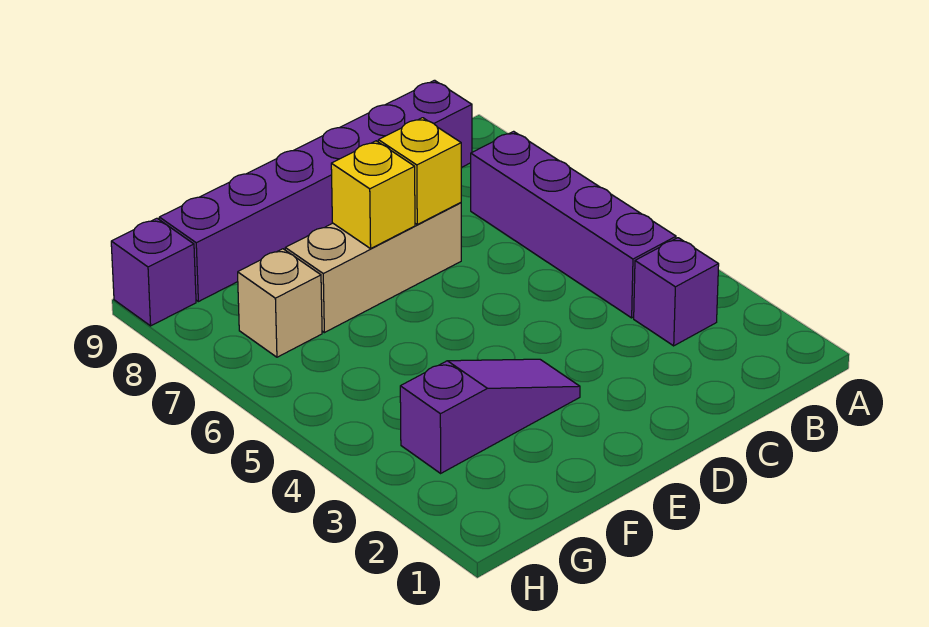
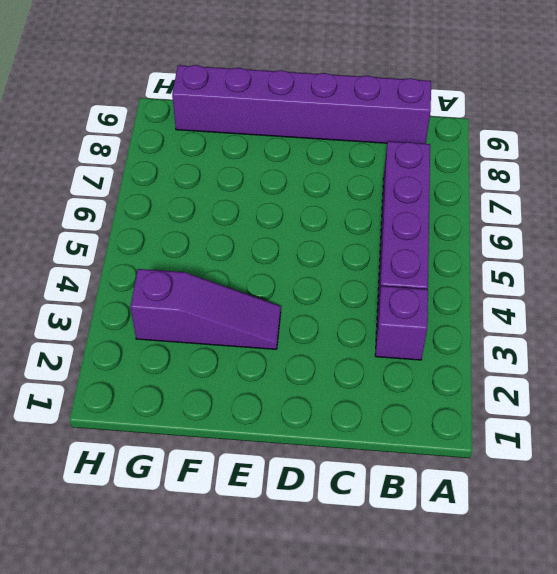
none -> tan brick D7:F7 level 1
none -> tan brick G7 level 1

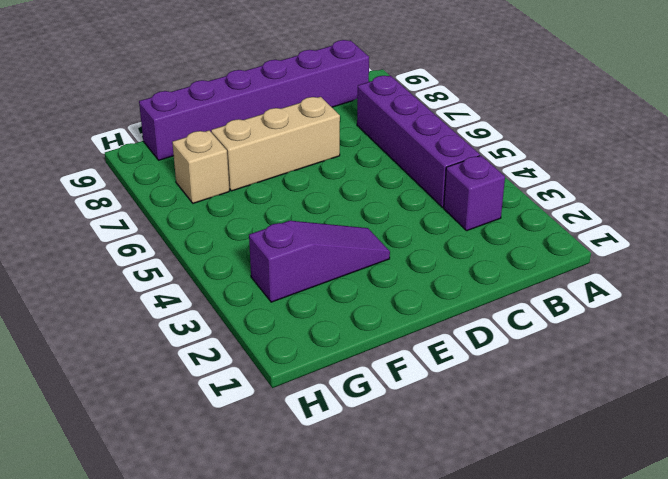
none -> purple brick H9 level 1
none -> yellow brick D7 level 2

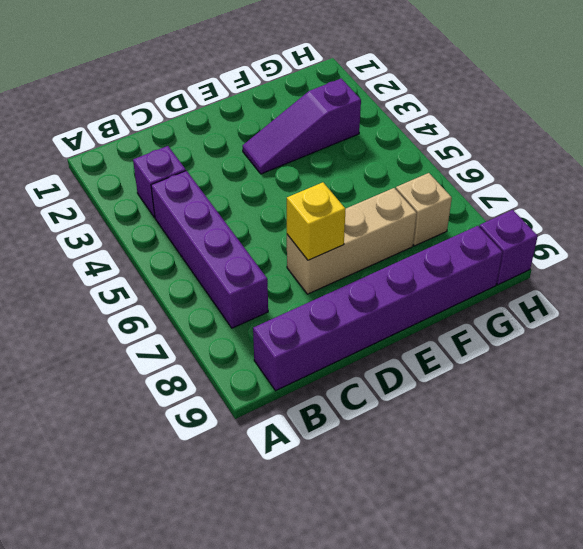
none -> yellow brick E7 level 2

